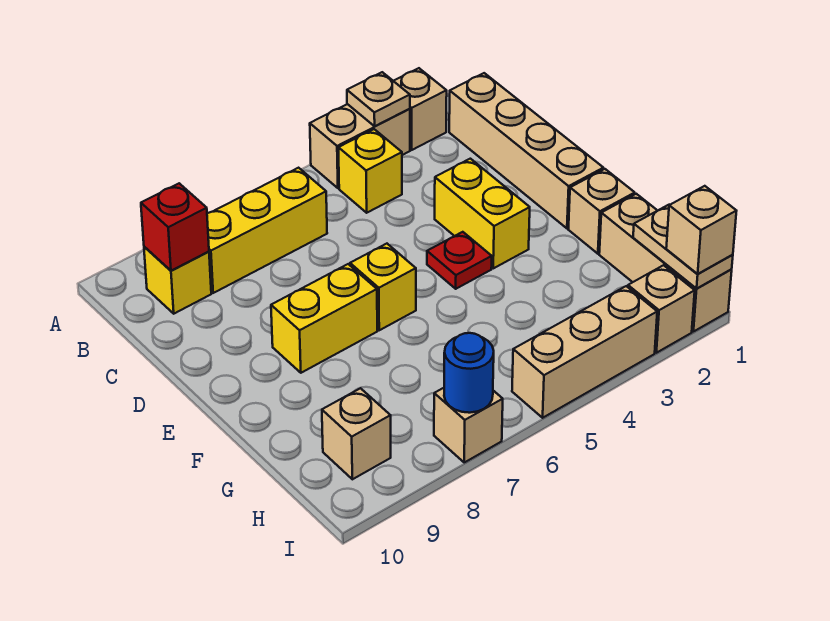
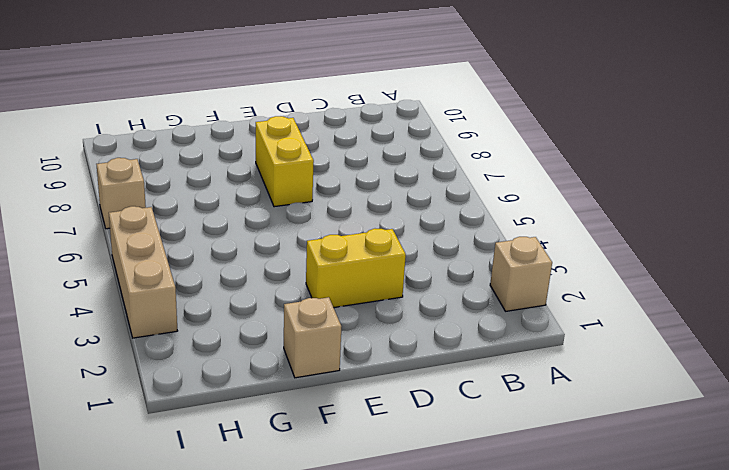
none -> tan brick A3:A4 level 1
none -> tan brick B1:E1 level 1
none -> yellow brick B4 level 1

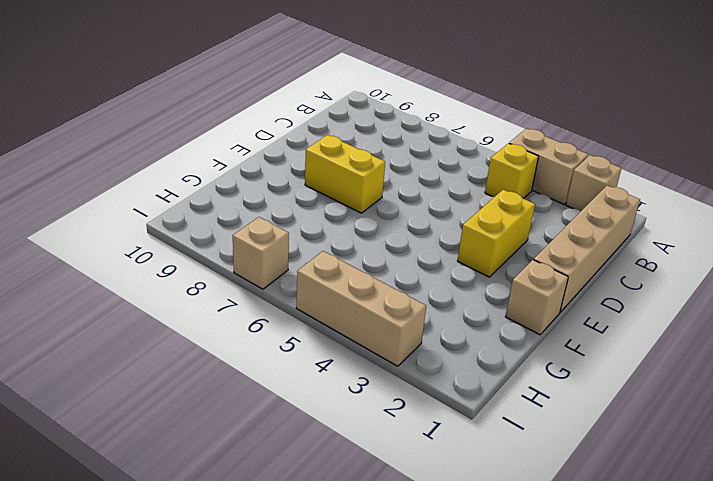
none -> yellow brick B6:B8 level 1
none -> yellow brick B9 level 1
none -> red plate E4 level 1

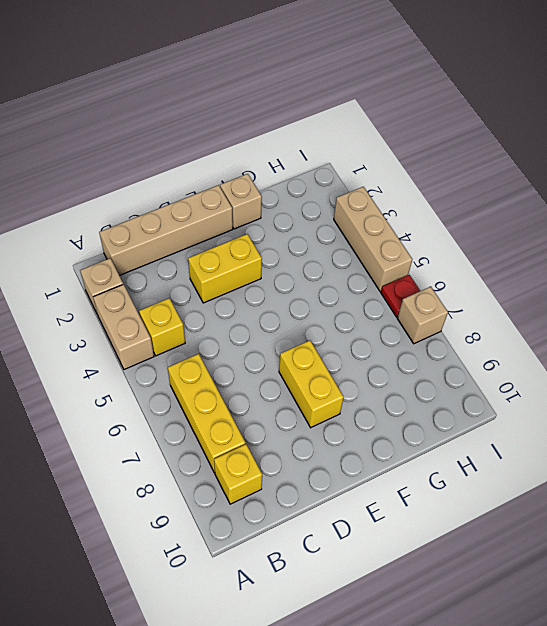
red plate I6 level 1 -> red plate E4 level 1
none -> yellow brick E6 level 1
none -> tan brick G1:I1 level 1
none -> tan brick H9 level 1

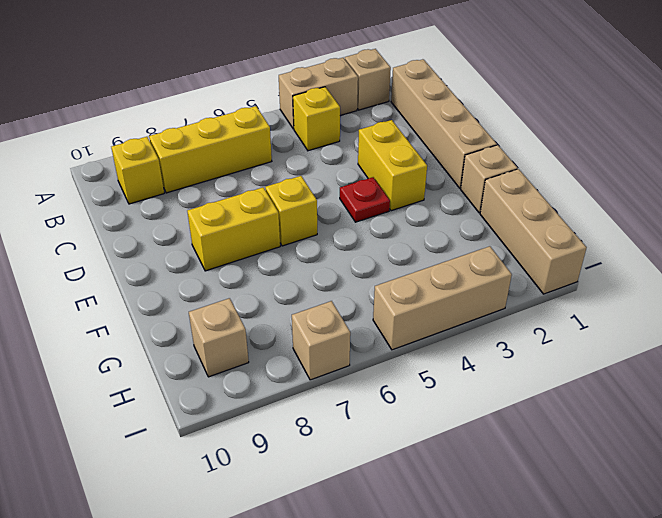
none -> tan brick I2 level 1
none -> tan plate A3 level 2
none -> red brick B9 level 2

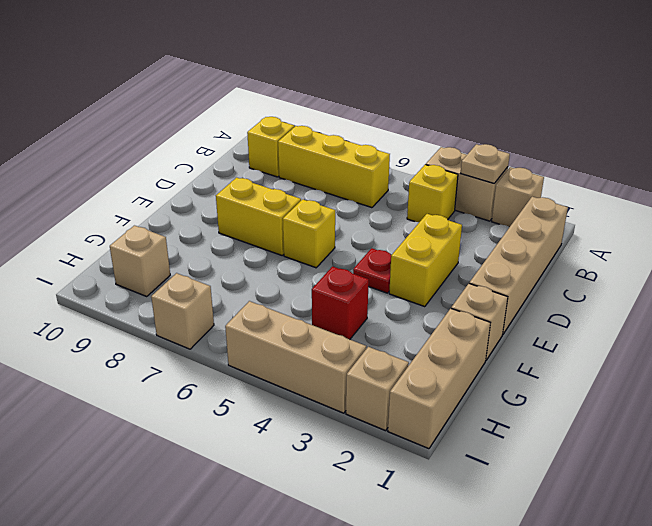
red brick G4 level 1 -> red brick B9 level 2
none -> tan plate H1:I1 level 2
none -> blue round brick I7 level 2
none -> tan brick I1 level 3

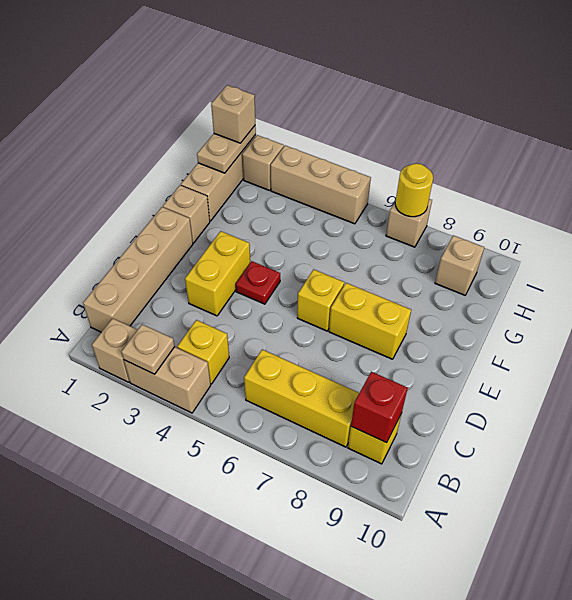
yellow round brick I7 level 2 -> blue round brick I7 level 2

